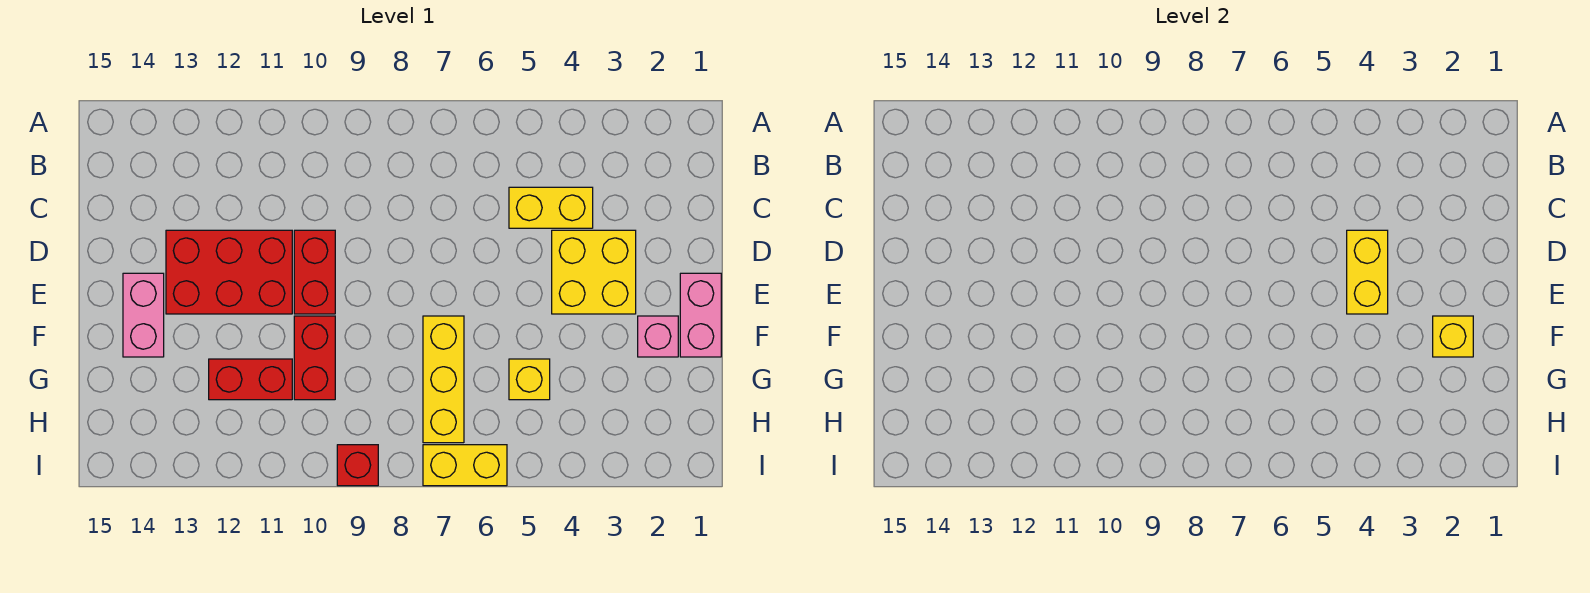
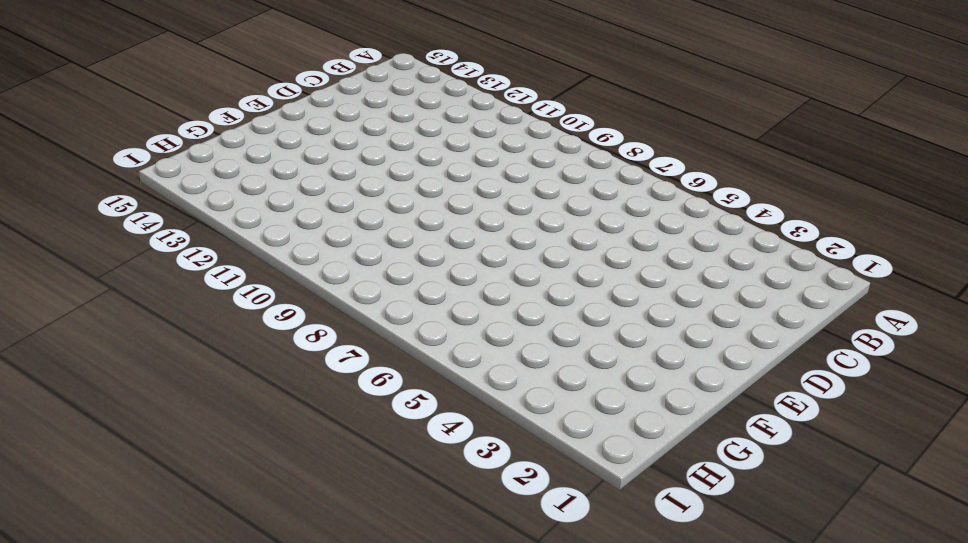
none -> yellow brick C4:C5 level 1
none -> yellow brick D3:E4 level 1
none -> red brick D10:E10 level 1

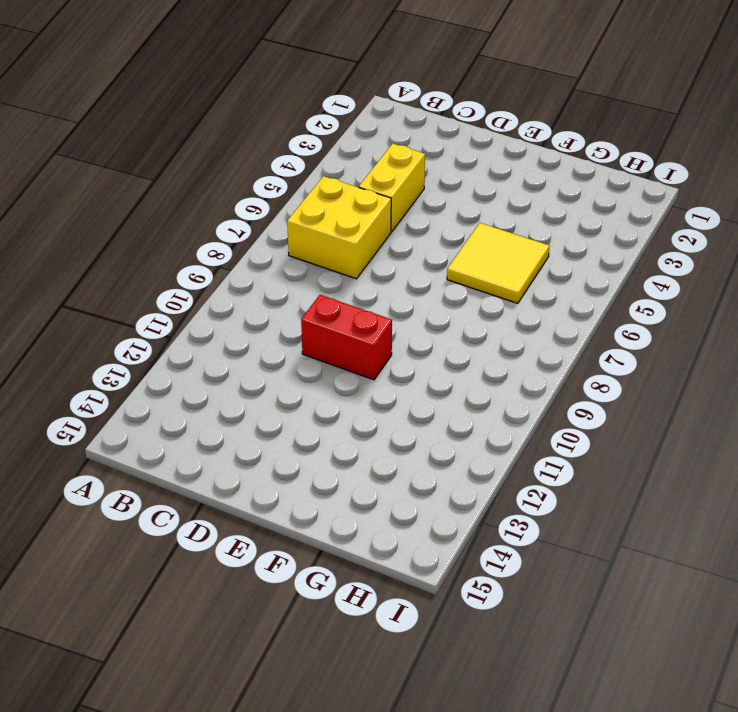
yellow brick B6:C7 level 1 -> yellow brick D3:E4 level 1
yellow tile F5:G6 level 1 -> yellow brick G5 level 1
none -> red brick D11:E13 level 1
none -> pink brick E1:F1 level 1
none -> pink brick E14:F14 level 1

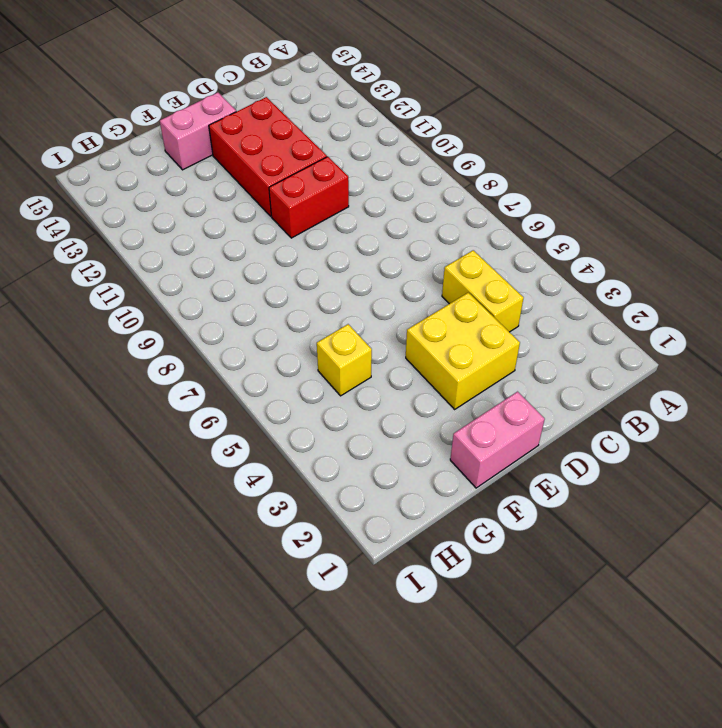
none -> pink brick F2 level 1
none -> yellow brick F7:H7 level 1
none -> red brick F10:G10 level 1

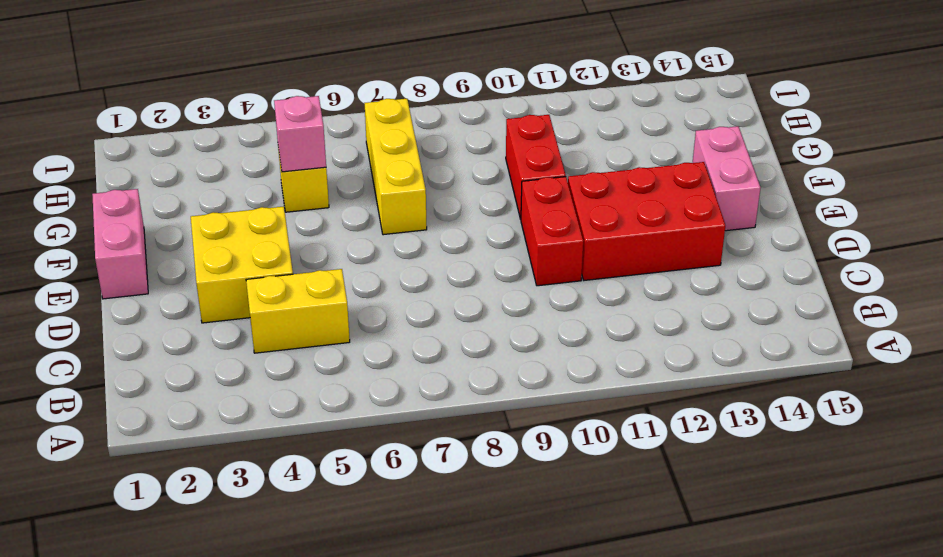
pink brick G5 level 2 -> pink brick F2 level 1
none -> red brick G11:G12 level 1
none -> yellow brick I6:I7 level 1
none -> red brick I9 level 1

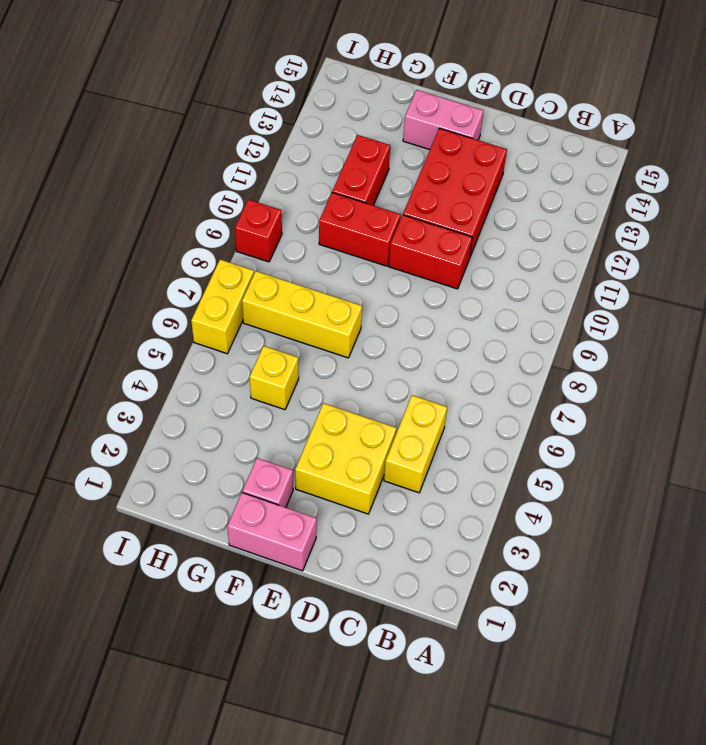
none -> yellow brick D4:E4 level 2
none -> yellow brick F2 level 2

